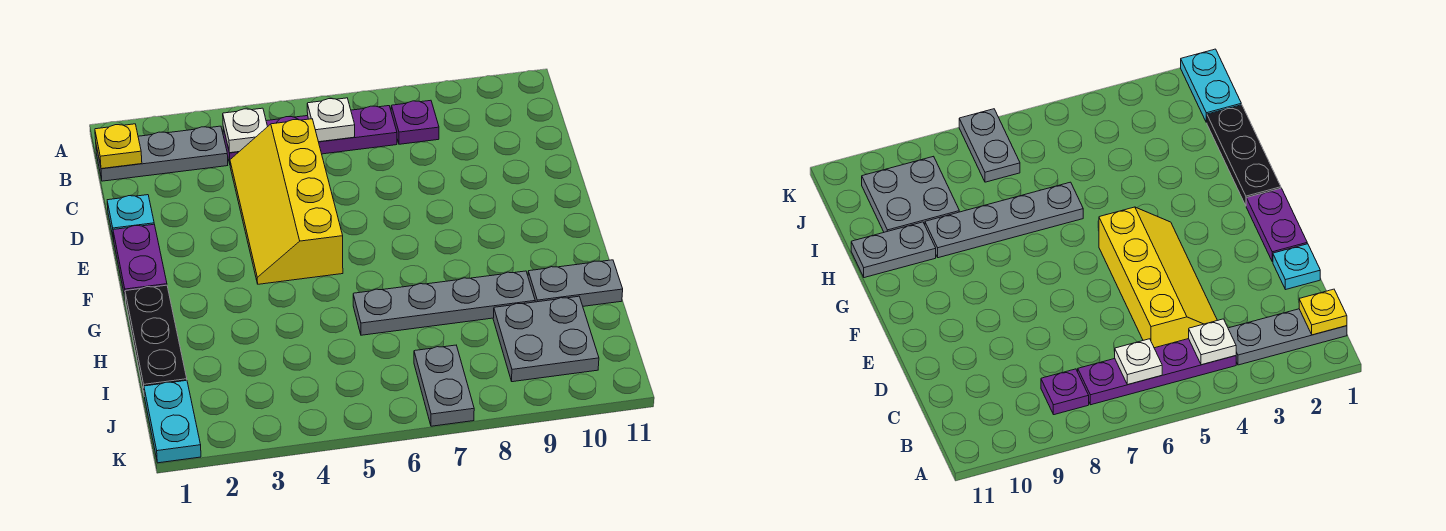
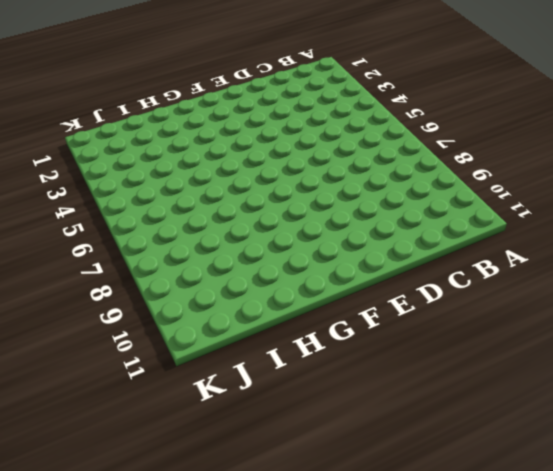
none -> grey plate B1:B3 level 1
none -> purple plate B4:B7 level 1
none -> purple plate B8 level 1

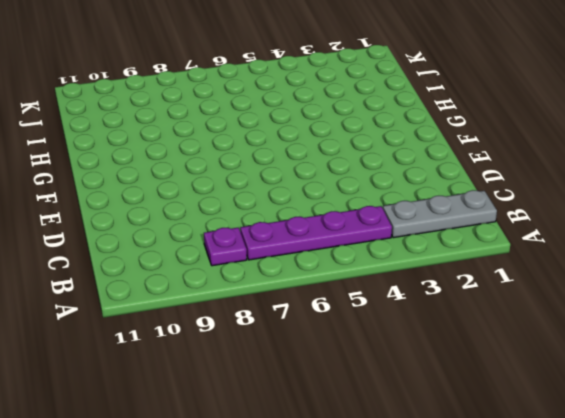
none -> yellow slope C4:F5 level 1 top 5
none -> cyan plate D1 level 1
none -> purple plate E1:F1 level 1

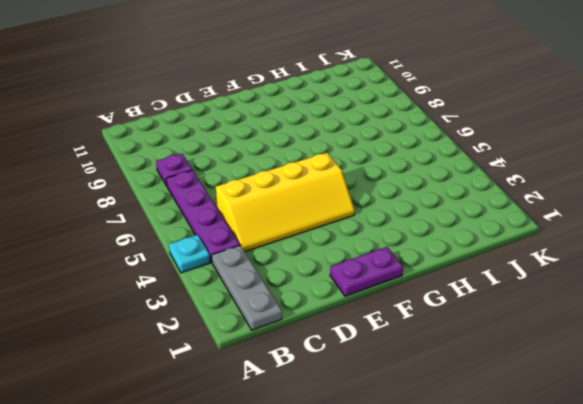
cyan plate A4 level 1 -> cyan plate D1 level 1
none -> black plate G1:I1 level 1
none -> grey plate H6:H9 level 1
none -> grey plate H10:H11 level 1

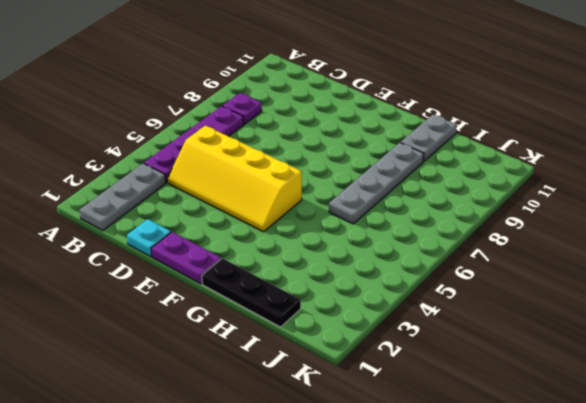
none -> grey plate I9:J10 level 1
none -> cyan plate J1:K1 level 1
none -> grey plate J7:K7 level 1

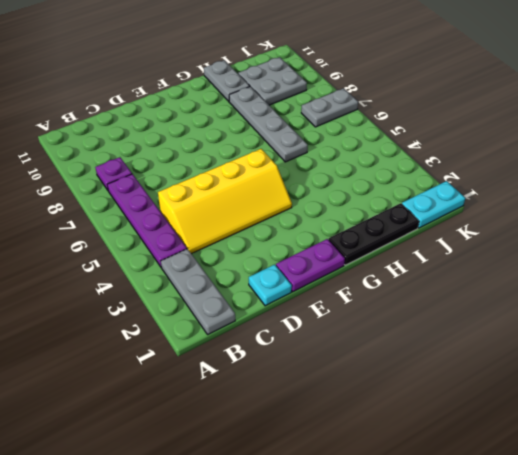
none -> yellow plate B1 level 2
none -> white plate B4 level 2
none -> white plate B6 level 2

